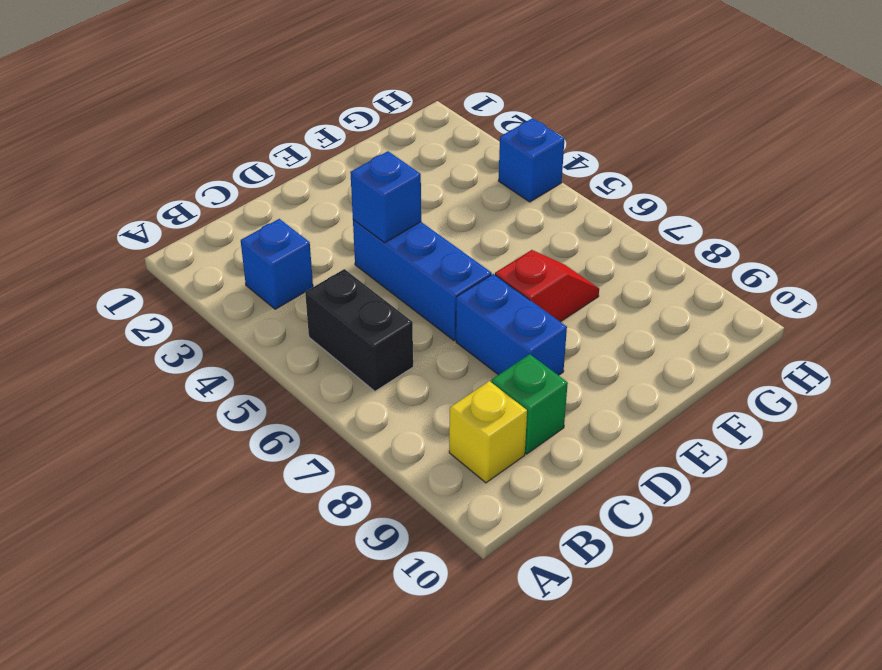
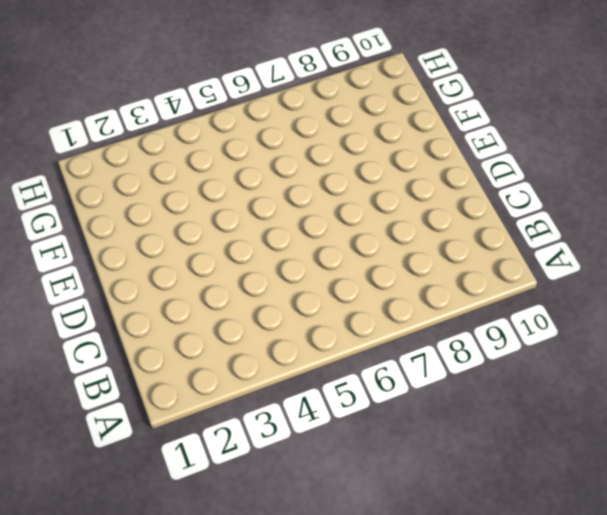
none -> blue brick B3 level 1
none -> black brick B5:B6 level 1

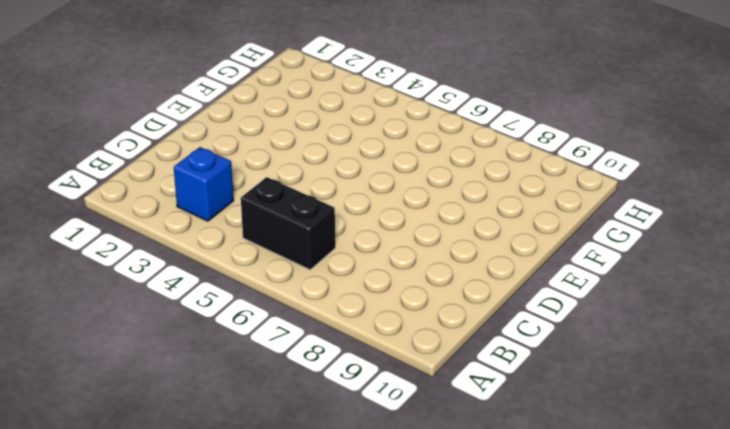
none -> yellow brick B9 level 1
none -> green brick C9 level 1

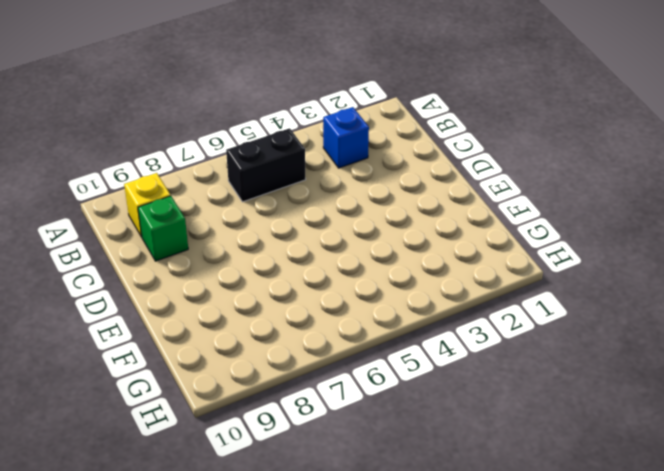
none -> blue brick D4:D6 level 1
none -> blue brick D7:D8 level 1

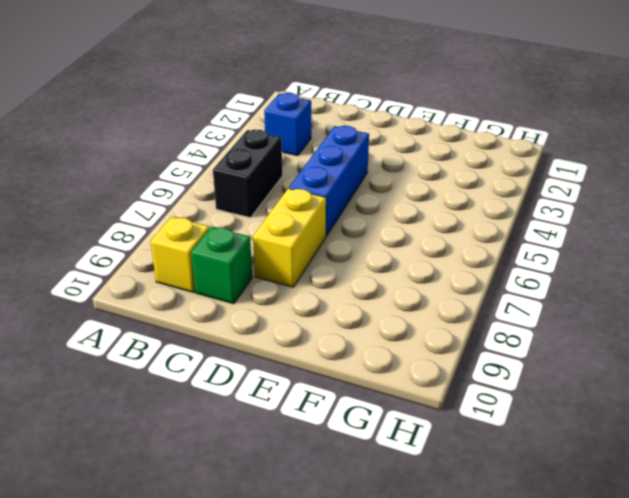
yellow brick D7:D8 level 1 -> blue brick D7:D8 level 1
none -> red slope E7:F7 level 1 top E
none -> blue brick H4 level 1

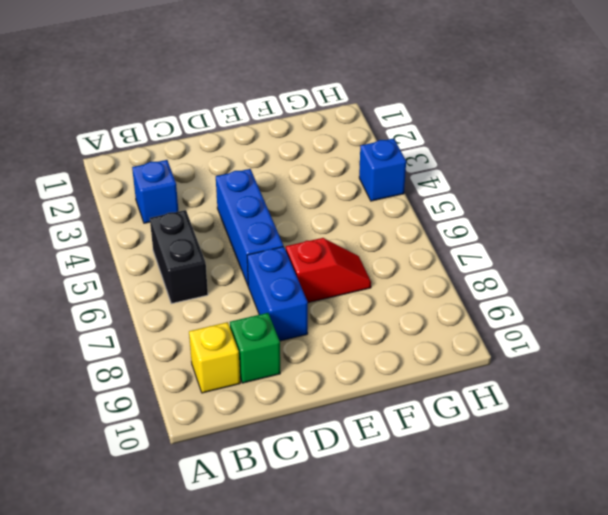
none -> blue brick D4 level 2

